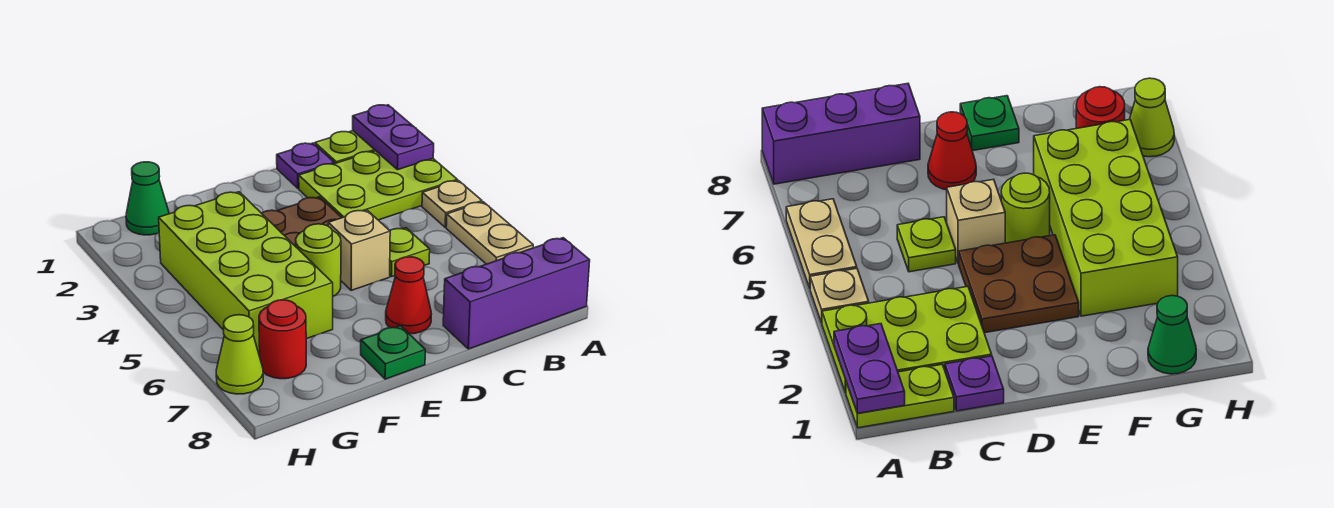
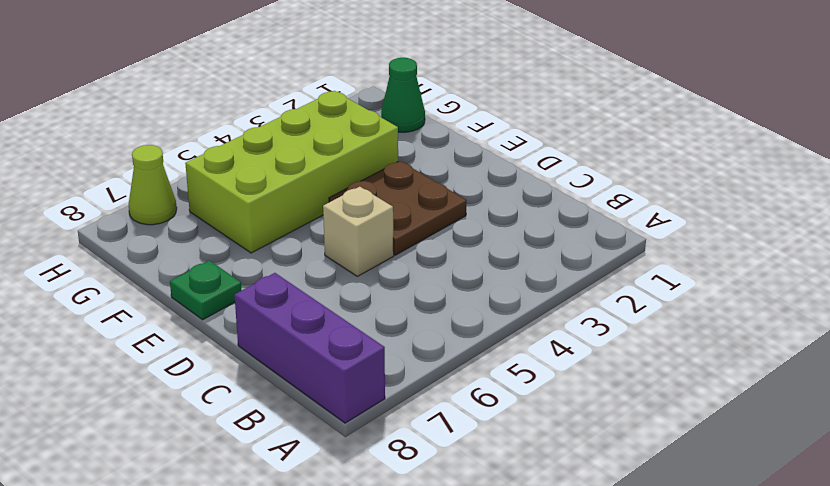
none -> lime plate A1:B1 level 1
none -> lime plate A2:C3 level 1
none -> tan plate A4 level 1

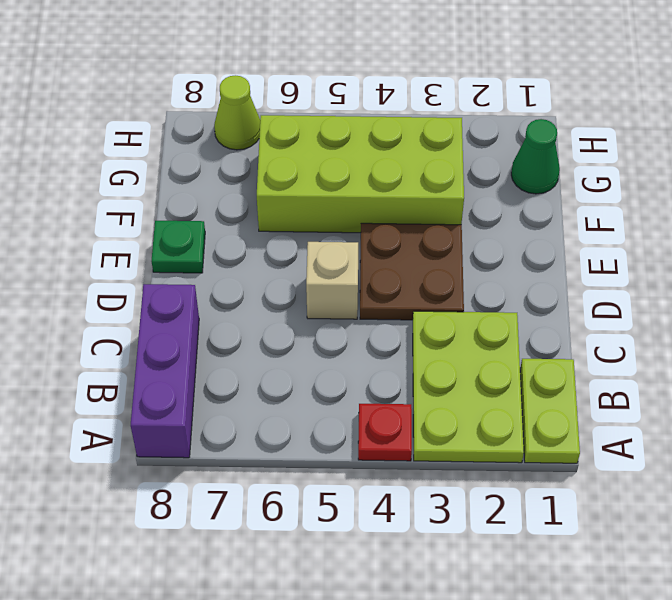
red plate A4 level 1 -> tan plate A4 level 1
none -> tan plate A5:A6 level 1
none -> purple plate C1 level 1
none -> lime plate C5 level 1

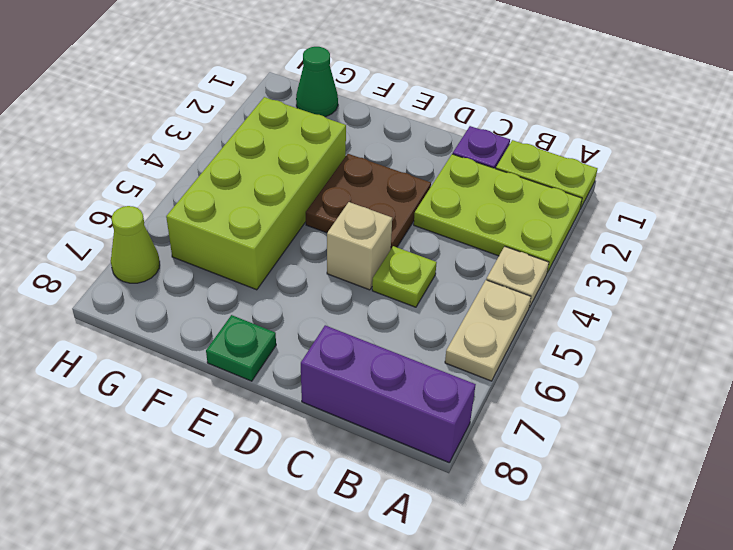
none -> red cone D7 level 1
none -> lime round brick E5 level 1
none -> red round brick G7 level 1

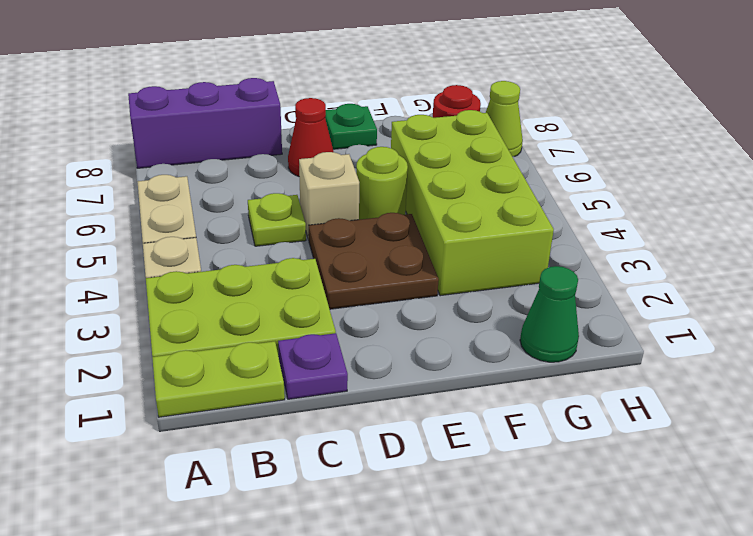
none -> purple plate A1:A2 level 2

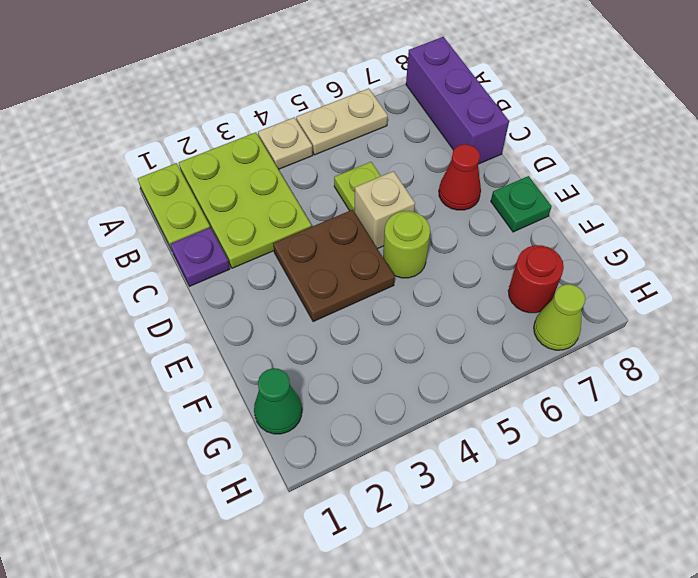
none -> lime brick F3:G6 level 1
none -> purple plate A1:A2 level 2

